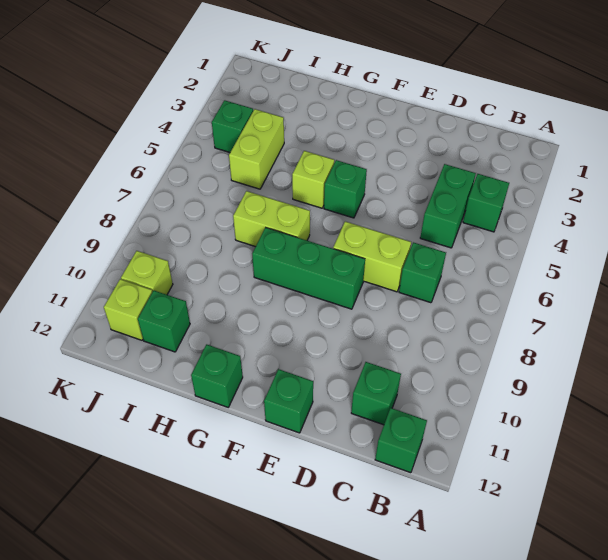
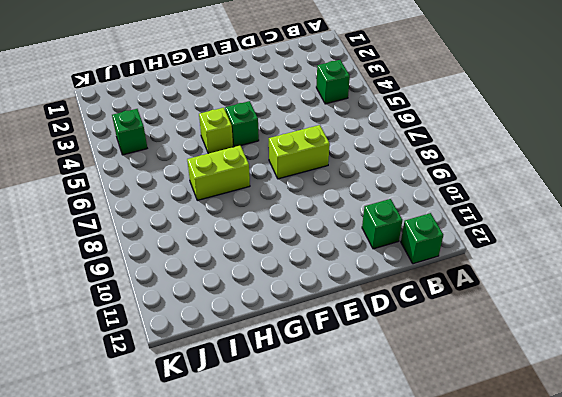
none -> green brick C4:C5 level 1
none -> green brick C7 level 1
none -> green brick E8:G8 level 1

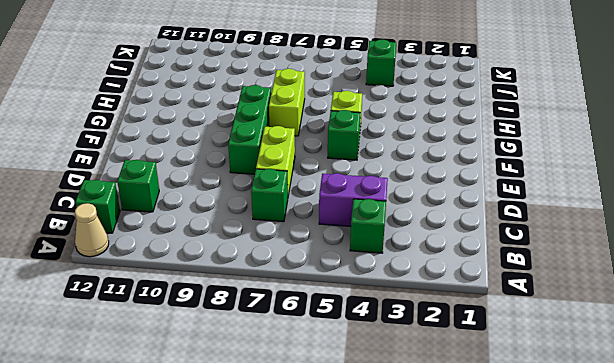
tan cone A12 level 1 -> none
purple brick C4:C5 level 1 -> green brick C4:C5 level 1
none -> green brick E12 level 1
none -> green brick G12 level 1
none -> lime brick I4:I5 level 1

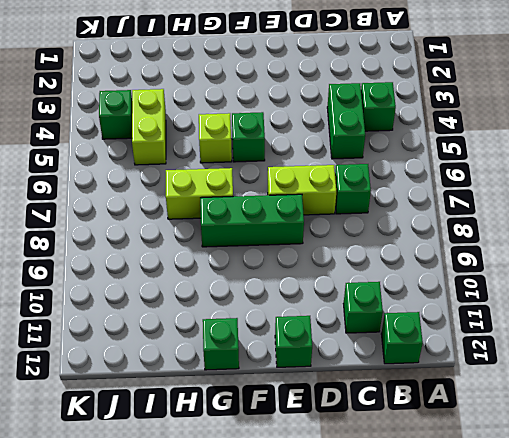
none -> green brick I11 level 1
none -> lime brick J10 level 1
none -> lime brick J11 level 1

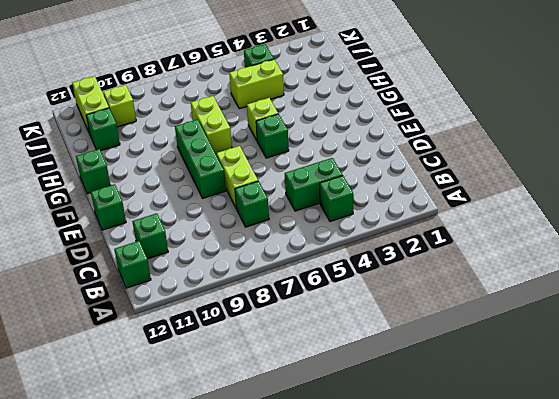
lime brick J11:K11 level 1 -> lime brick J11 level 1

